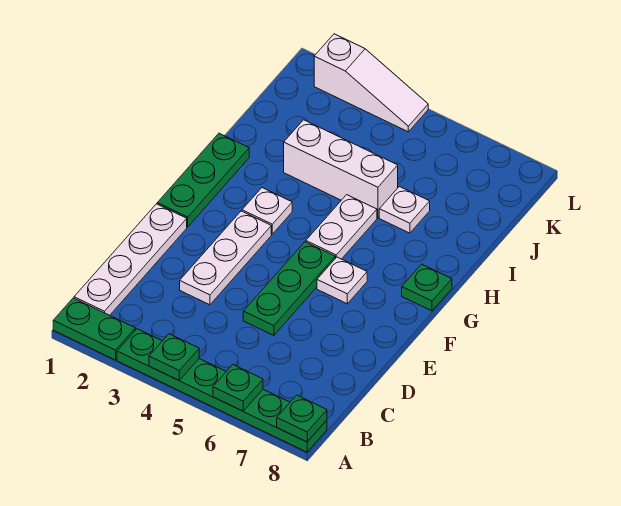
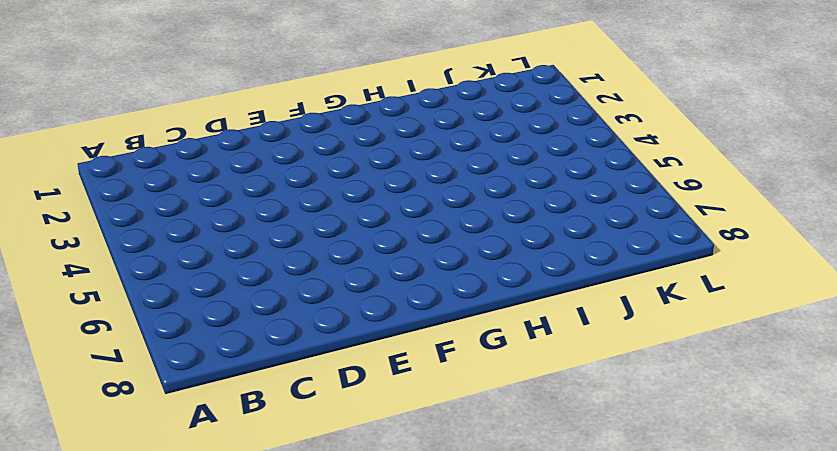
none -> green plate A1:A2 level 1
none -> green plate A3:A8 level 1
none -> white plate B1:E1 level 1

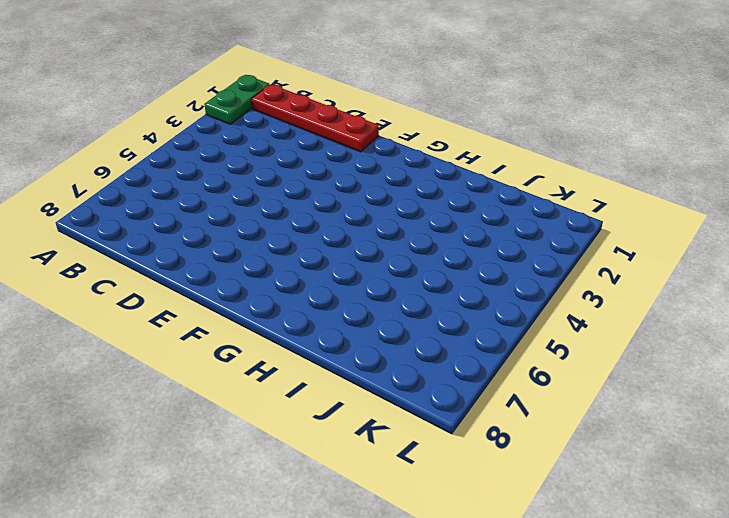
red plate B1:E1 level 1 -> white plate B1:E1 level 1
none -> green plate A3:A8 level 1
none -> white plate D3:F3 level 1
none -> green plate D5:F5 level 1

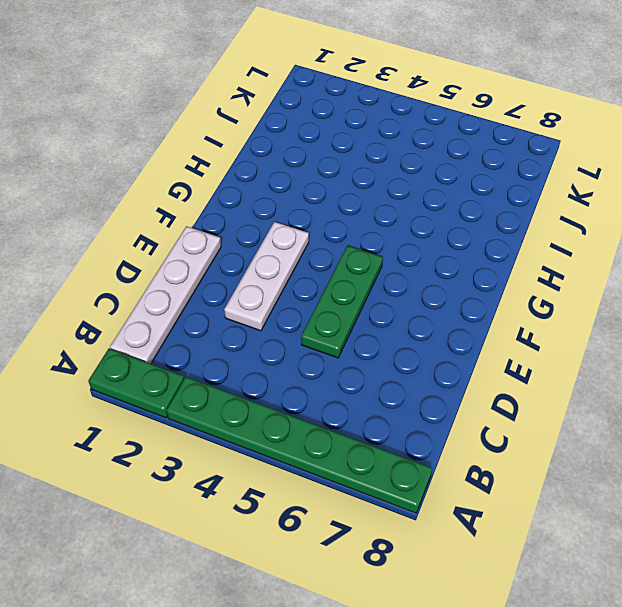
none -> green plate F1:H1 level 1
none -> white plate F6 level 1
none -> white plate G3 level 1

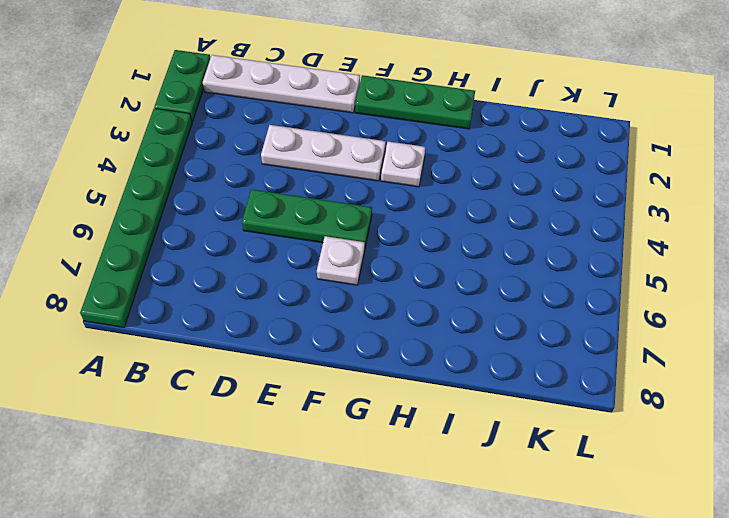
none -> white plate G5:H5 level 1
none -> green plate G8 level 1
none -> white brick I3:I5 level 1

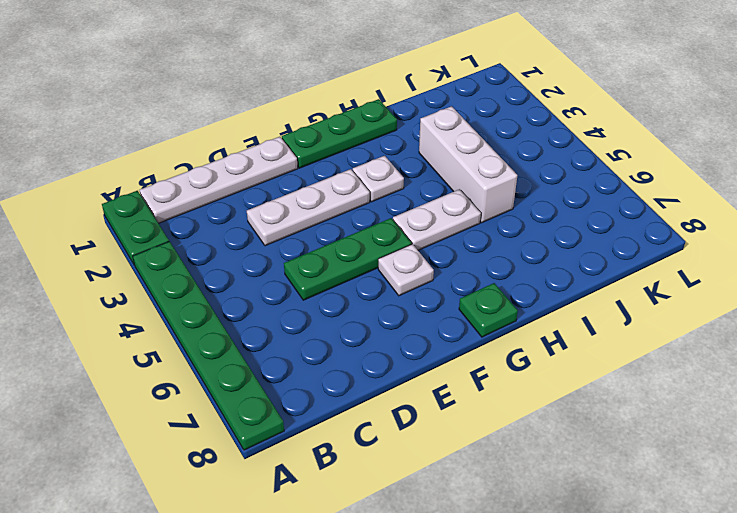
none -> white plate I6 level 1
none -> white slope L2:L4 level 1 top 2
none -> green plate A4 level 2

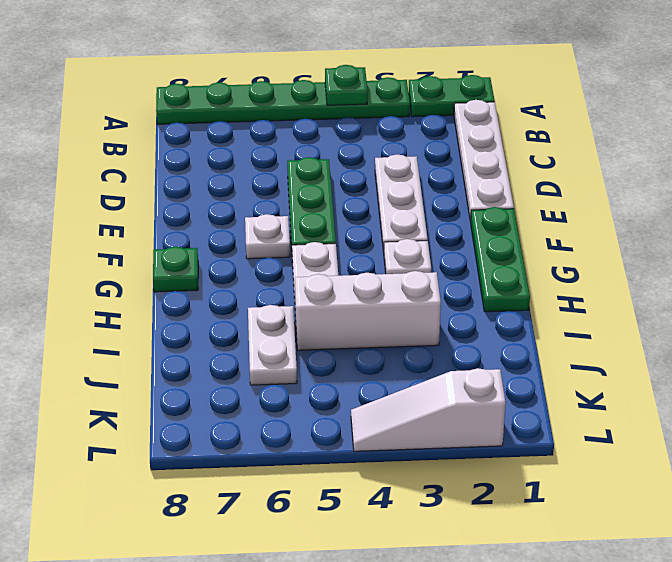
white plate I6:J6 level 1 -> white plate I6 level 1
none -> green plate A6 level 2
none -> green plate A8 level 2

